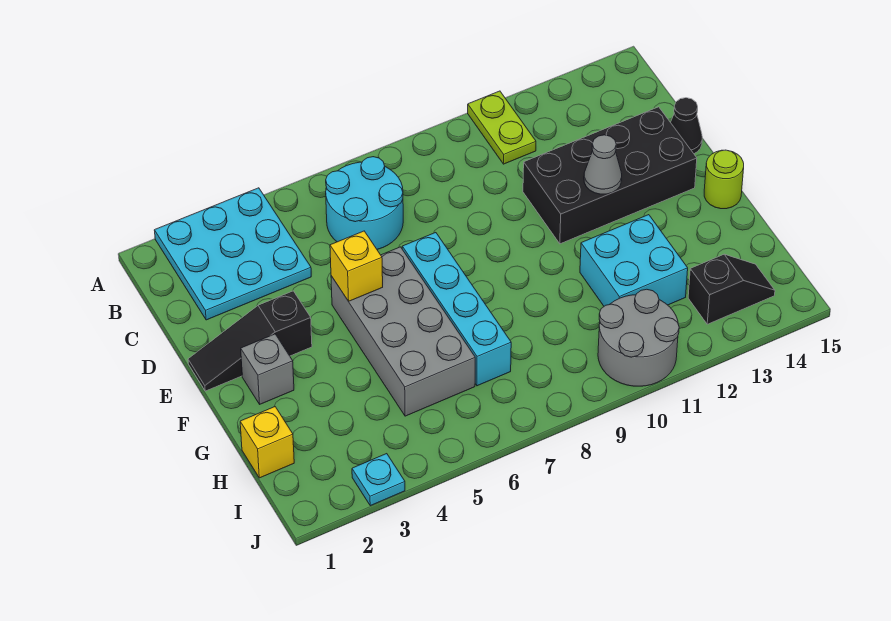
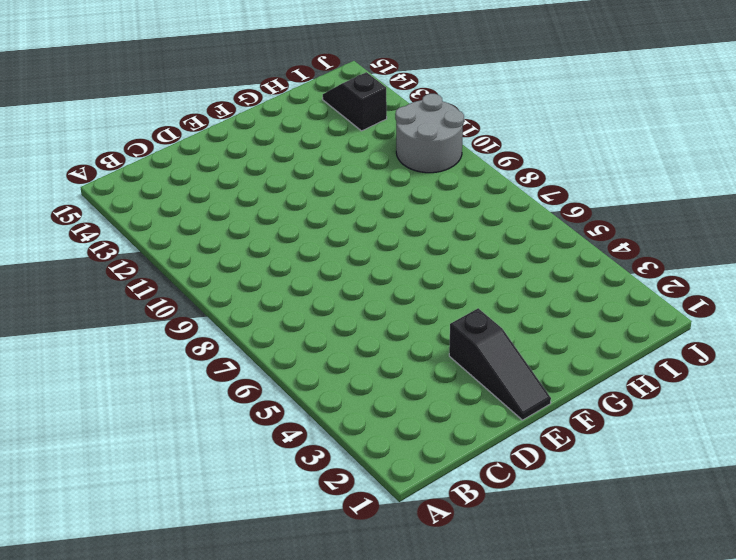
none -> cyan plate A2:C4 level 1
none -> lime plate A11:B11 level 1
none -> cyan round brick B6:C7 level 1

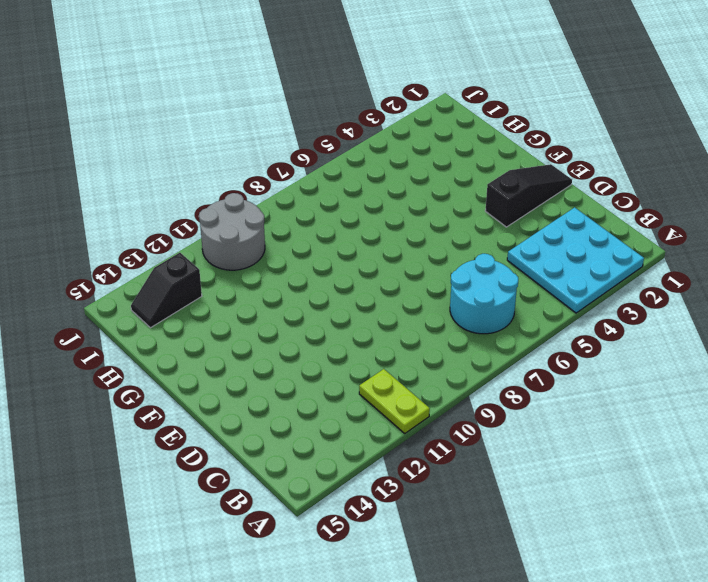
none -> black brick D11:E14 level 1
none -> black cone D15 level 1
none -> grey brick E5:H6 level 1

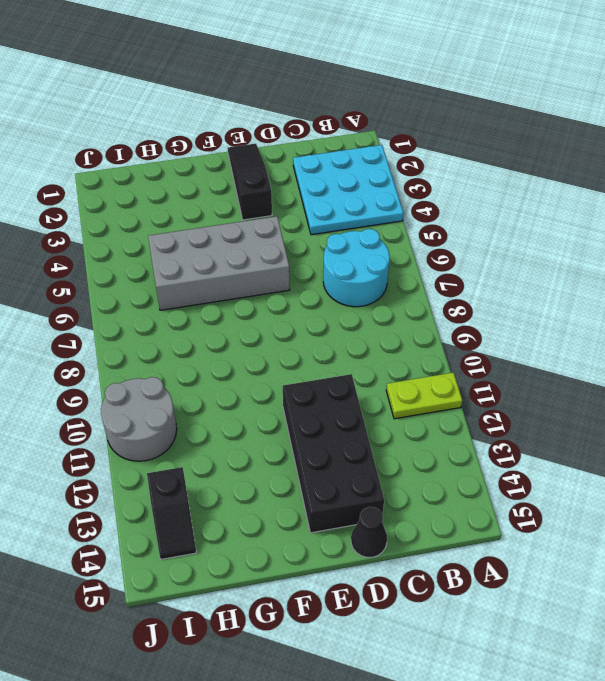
none -> cyan brick E7:H7 level 1
none -> grey brick F2 level 1
none -> lime round brick F15 level 1

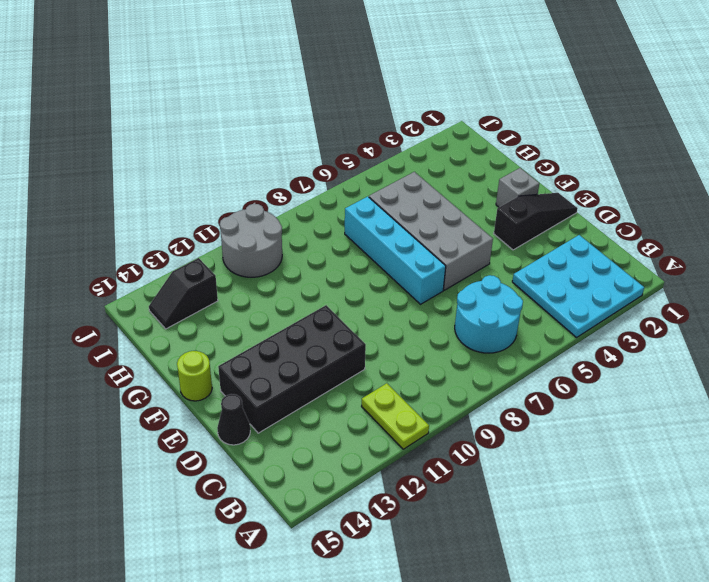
none -> cyan brick G11:H12 level 1
none -> yellow brick H1 level 1
none -> cyan plate J3 level 1

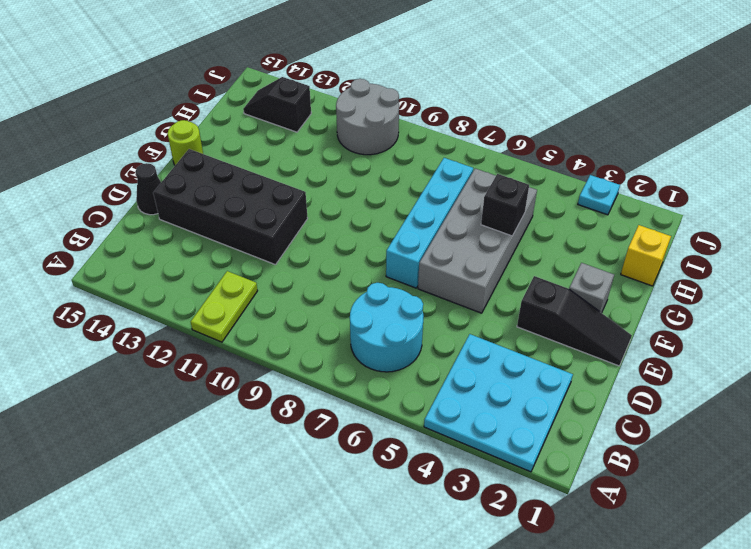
black brick G5 level 2 -> none
none -> cyan brick G11:H12 level 1
none -> yellow brick E5 level 2
none -> grey cone E12 level 2

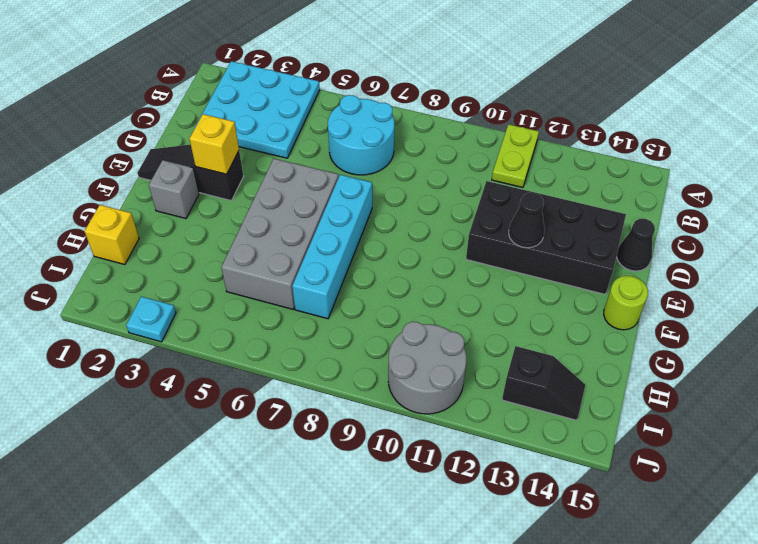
yellow brick E3 level 2 -> yellow brick E5 level 2
black cone E12 level 2 -> grey cone E12 level 2
none -> cyan brick G11:H12 level 1

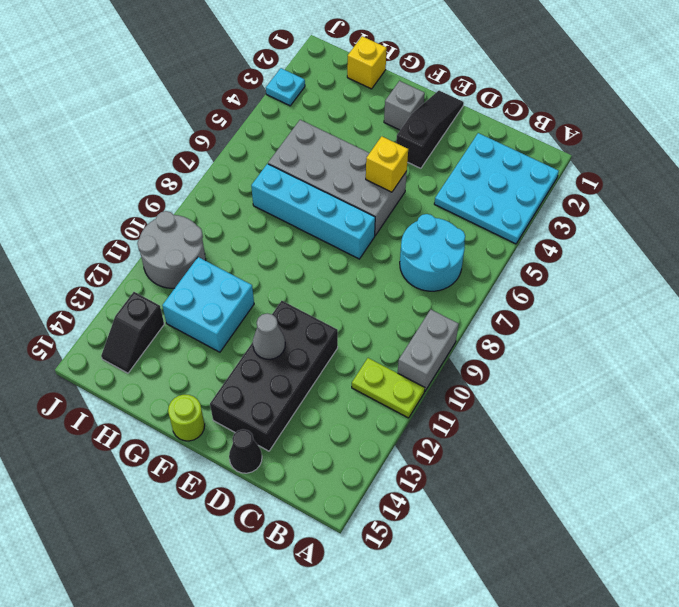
grey brick A9:A10 level 1 -> none

